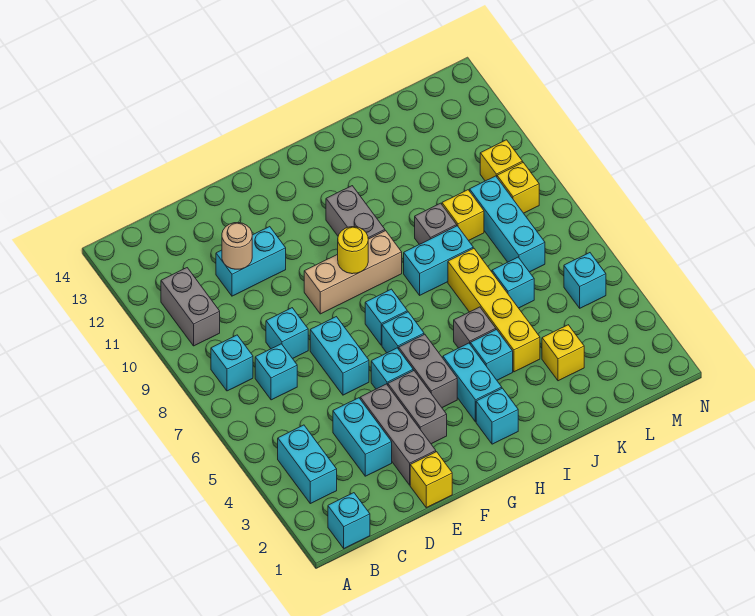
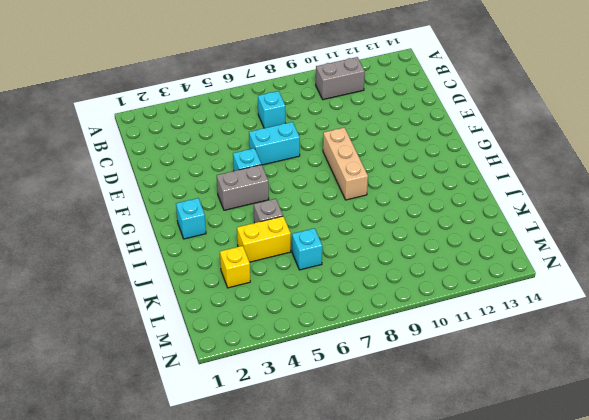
yellow brick J4:J5 level 1 -> yellow brick J4:J7 level 1
none -> cyan brick B1 level 1
none -> cyan brick B3:B4 level 1
none -> cyan brick B8 level 1
none -> cyan brick D3:D4 level 1

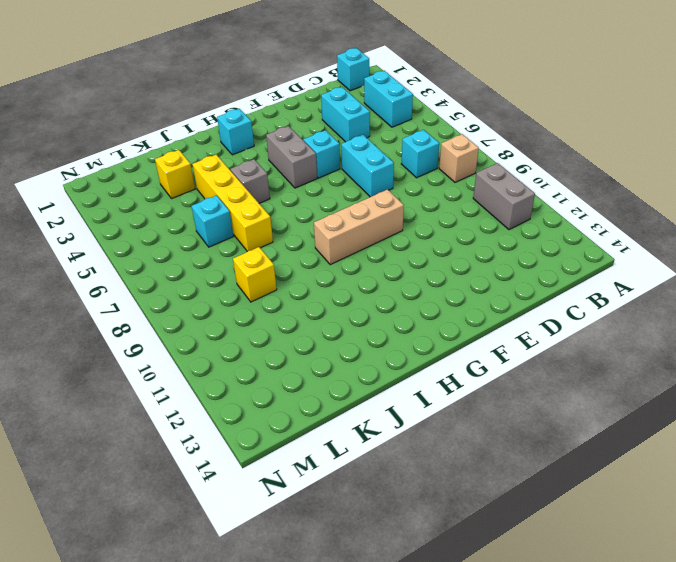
tan brick B8 level 1 -> cyan brick B8 level 1
none -> cyan brick D8 level 1
none -> cyan brick D11:E11 level 1
none -> yellow brick E1 level 1
none -> grey brick E2:E4 level 1

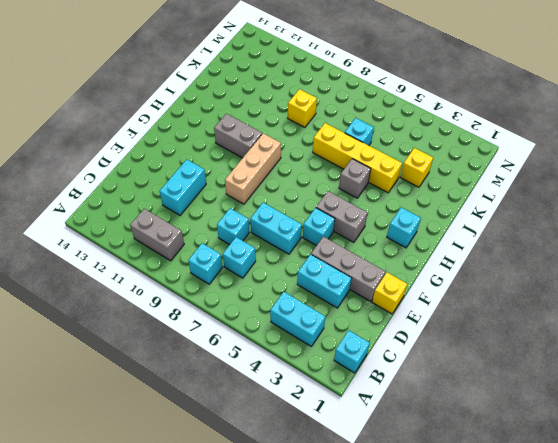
none -> grey brick F3:F4 level 1
none -> cyan brick G6 level 1
none -> cyan brick G7 level 1
none -> cyan brick H3:H4 level 1

